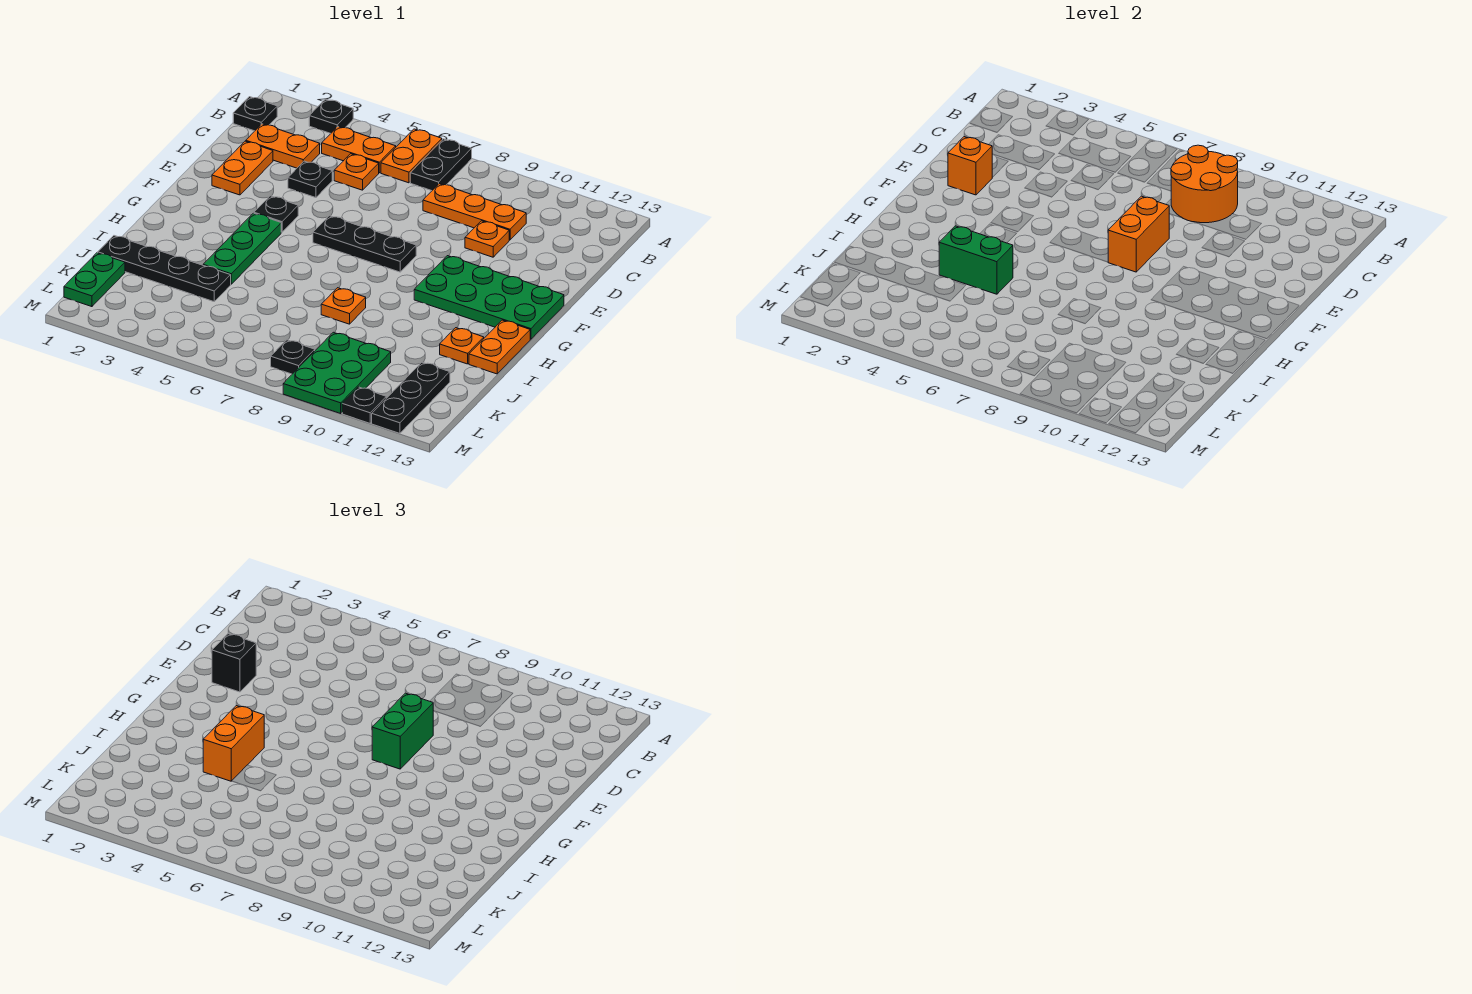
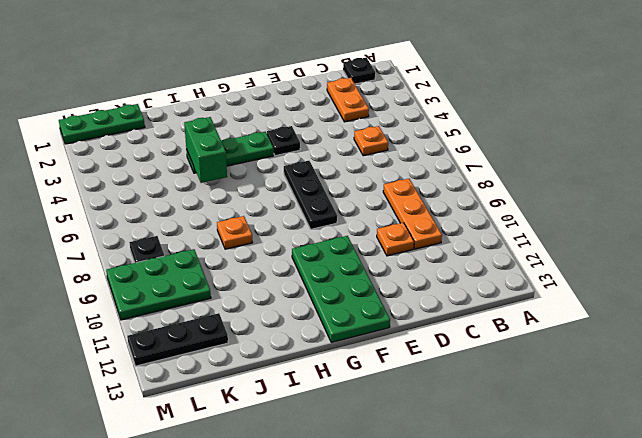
green plate K1:M1 level 1 -> green plate K1:L1 level 1
none -> black plate A3 level 1
none -> orange plate A6:B6 level 1
none -> black plate A7:B7 level 1
none -> orange plate B4:B5 level 1

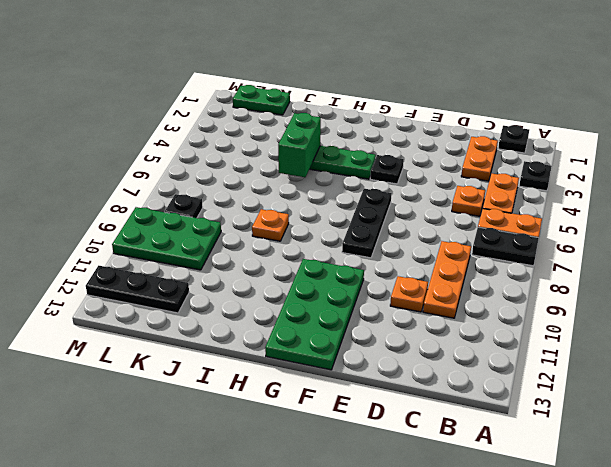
none -> orange plate D2:E2 level 1
none -> black plate D4 level 1
none -> orange plate H13:I13 level 1
none -> orange plate I12 level 1

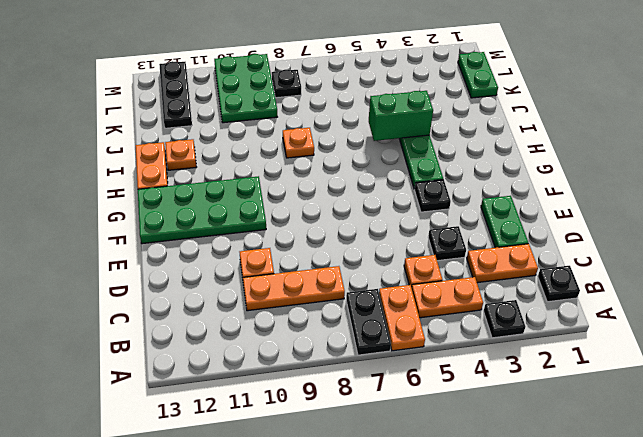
green plate D2:E2 level 1 -> orange plate D2:E2 level 1
none -> black plate F6:F8 level 1
none -> black plate J1:J4 level 1
none -> black plate M11 level 1
none -> orange round brick B8:C9 level 2

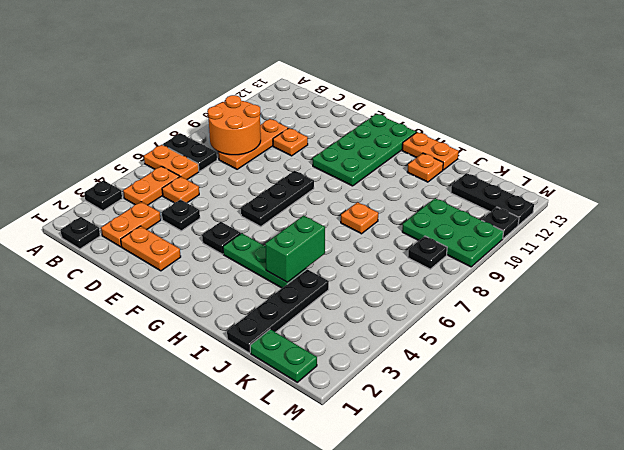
none -> orange brick E2 level 2
none -> orange brick E8:F8 level 2
none -> black brick E2 level 3
none -> green brick E8:F8 level 3

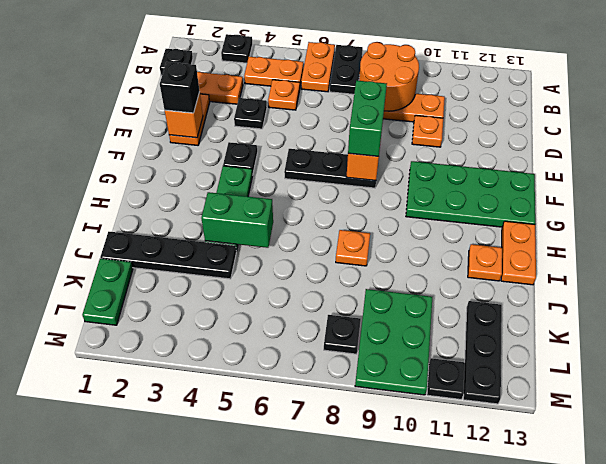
none -> orange brick H4:I4 level 3

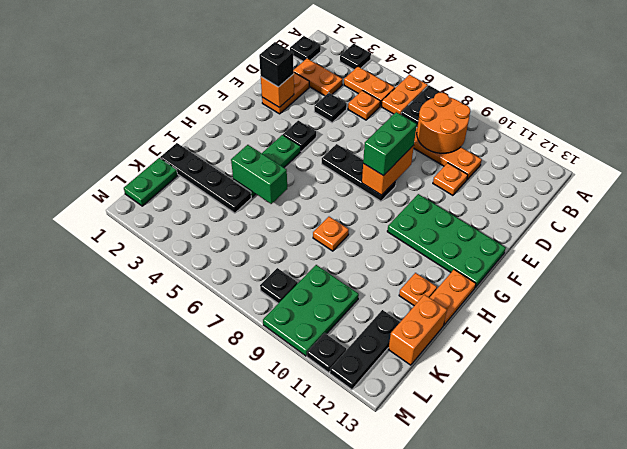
orange brick J13:K13 level 1 -> orange brick H4:I4 level 3

